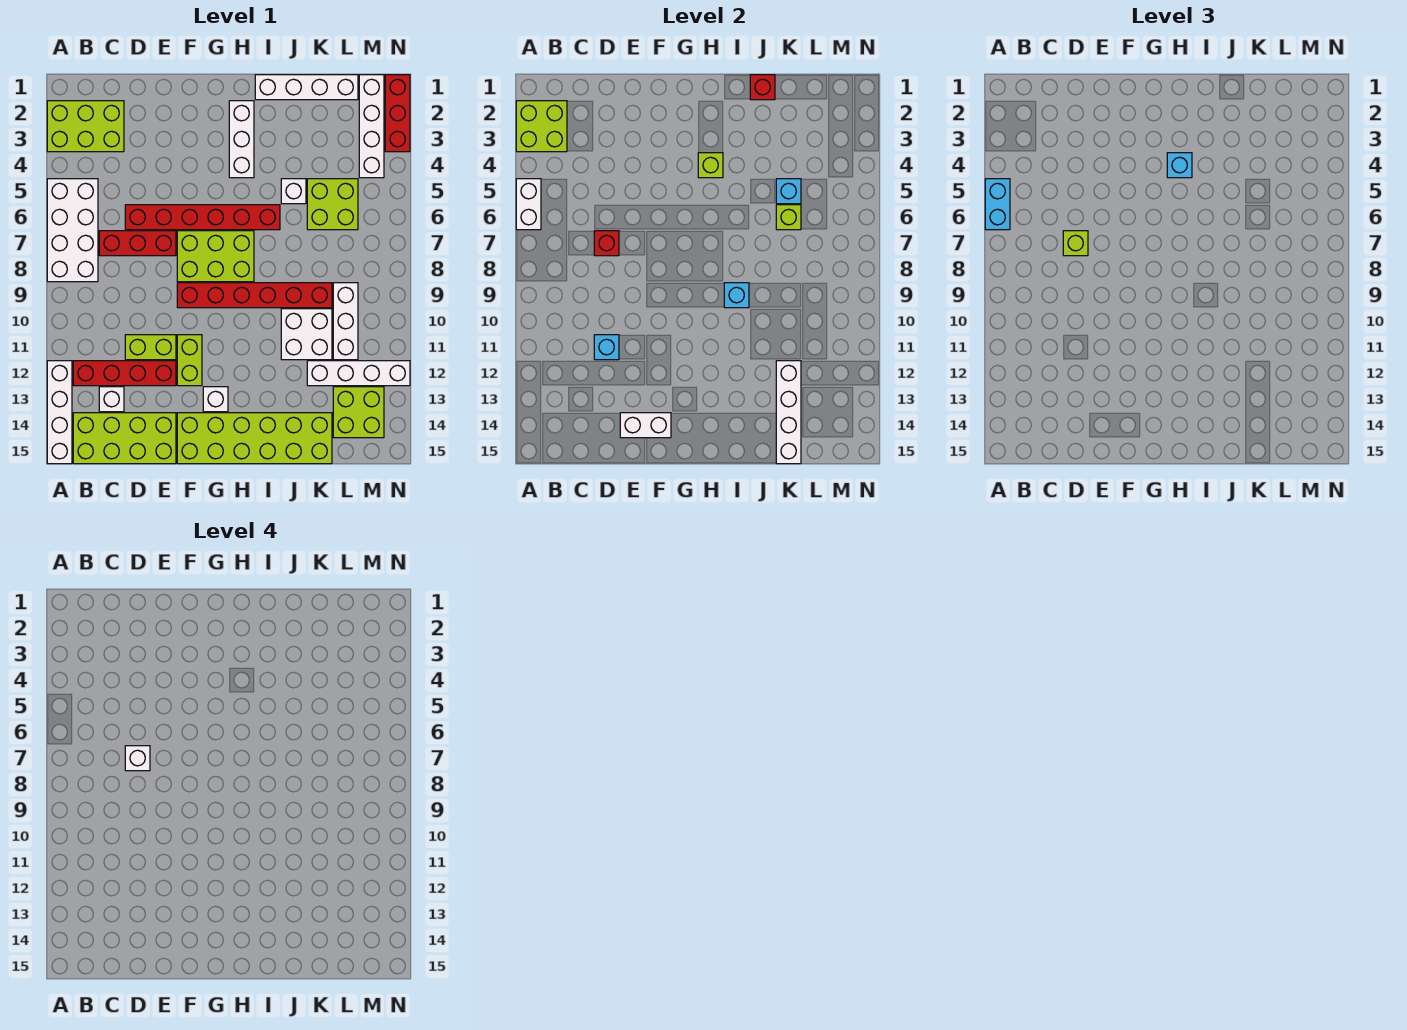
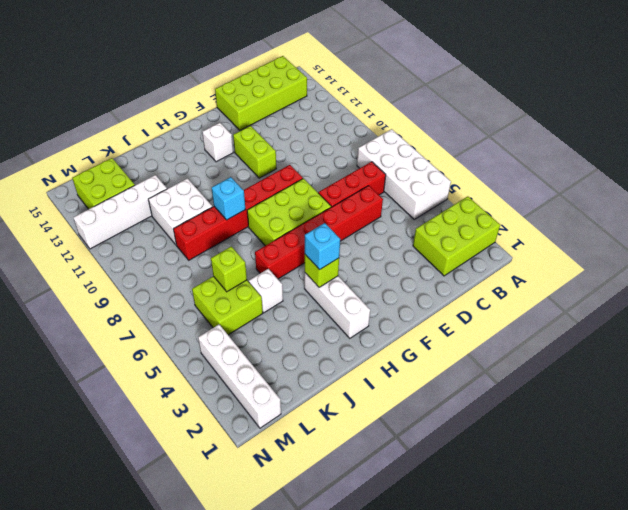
none -> white brick A12:A15 level 1
none -> red brick B12:E12 level 1
none -> white brick C13 level 1
none -> lime brick D11:E11 level 1

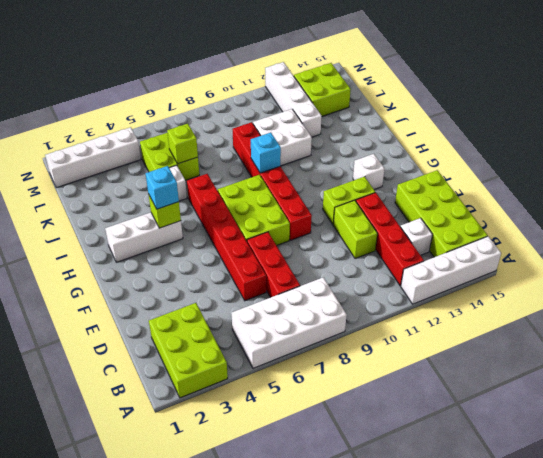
none -> lime brick F14:K15 level 1
none -> white brick I1:L1 level 1
none -> white brick L9:L11 level 1
none -> red brick N1:N3 level 1

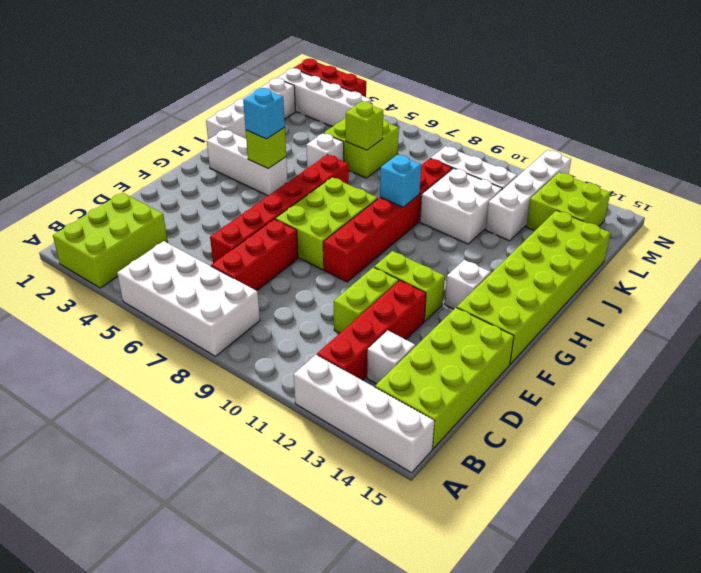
none -> lime brick A2:B3 level 2
none -> white brick A5:A6 level 2
none -> red brick D7 level 2
none -> cyan brick D11 level 2

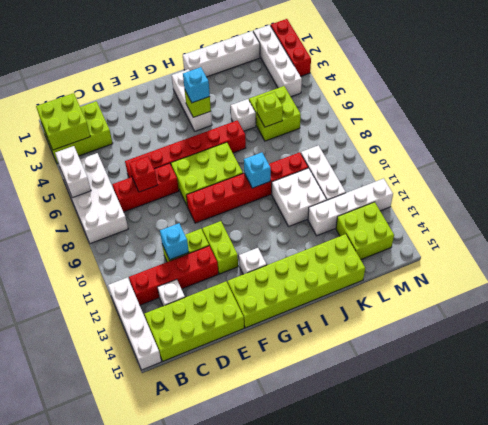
none -> white brick E14:F14 level 2
none -> red brick J1 level 2
none -> cyan brick K5 level 2
none -> white brick K12:K15 level 2

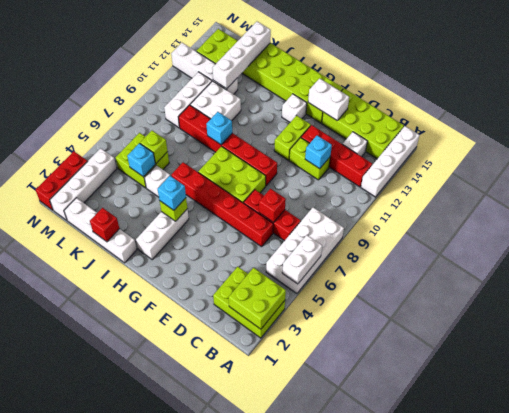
none -> cyan brick A5:A6 level 3
none -> lime brick D7 level 3
none -> white brick D7 level 4

